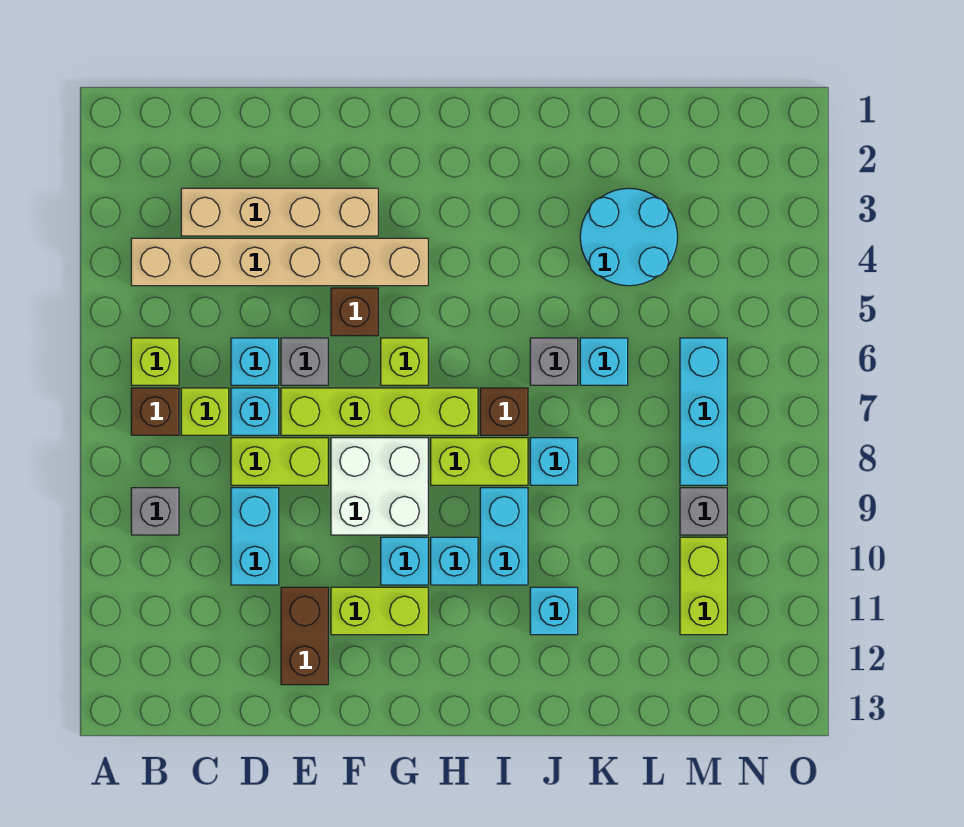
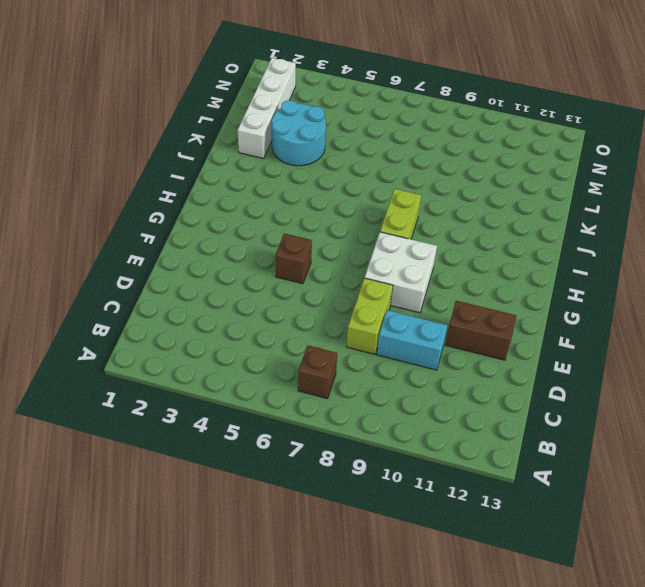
white brick K2:N2 level 1 -> none
none -> tan brick B4:G4 level 1
none -> lime brick B6 level 1
none -> grey brick B9 level 1
none -> tan brick C3:F3 level 1

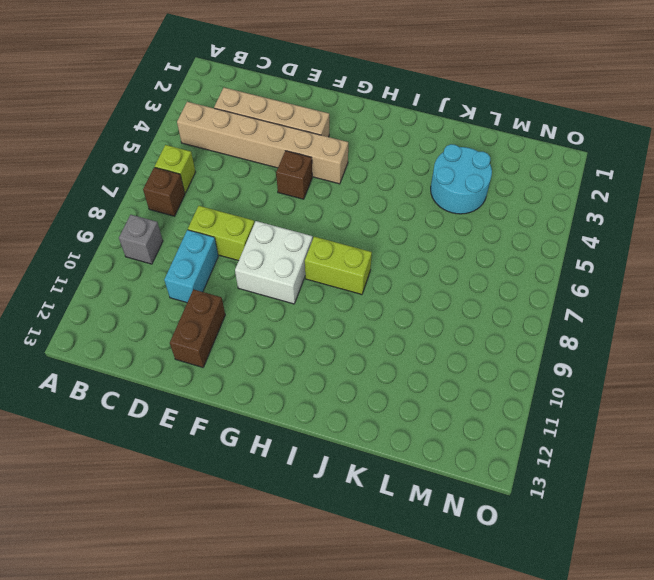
none -> lime brick C7 level 1
none -> cyan brick D6 level 1
none -> cyan brick D7 level 1
none -> grey brick E6 level 1

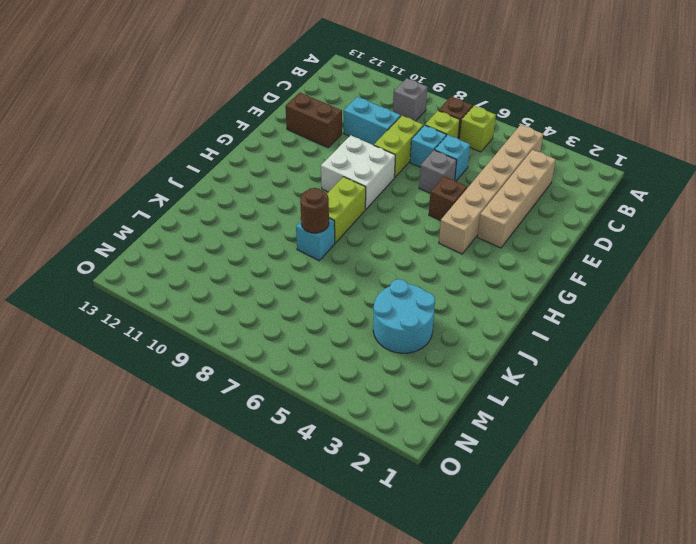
brown round brick J8 level 2 -> none
none -> lime brick E7:H7 level 1
none -> lime brick F11:G11 level 1
none -> lime brick G6 level 1
none -> cyan brick G10 level 1

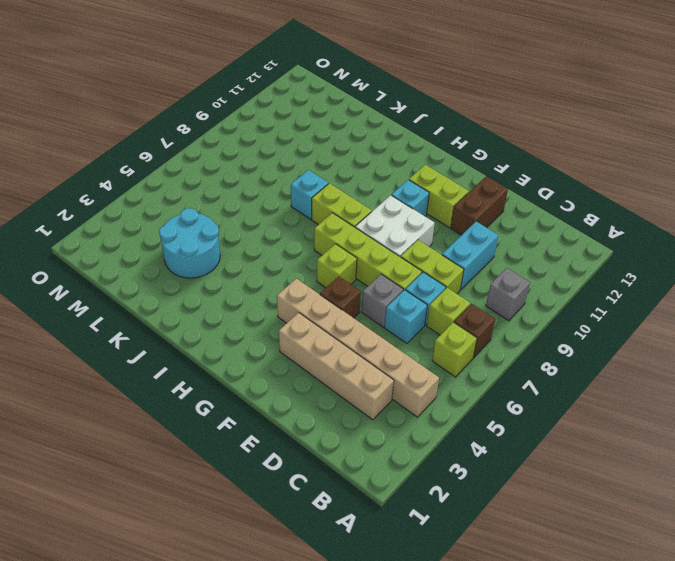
none -> cyan brick H10 level 1
none -> brown brick I7 level 1
none -> cyan brick I9:I10 level 1
none -> grey brick J6 level 1

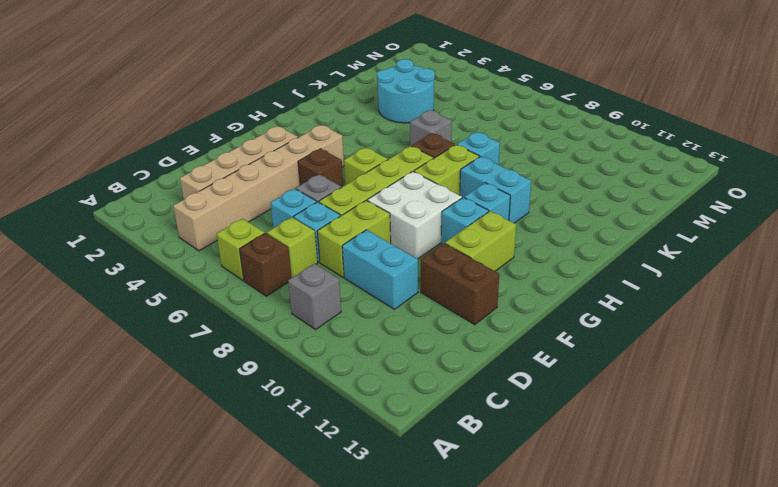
none -> cyan brick J11 level 1
none -> cyan brick K6 level 1
none -> cyan brick M6:M8 level 1
none -> grey brick M9 level 1

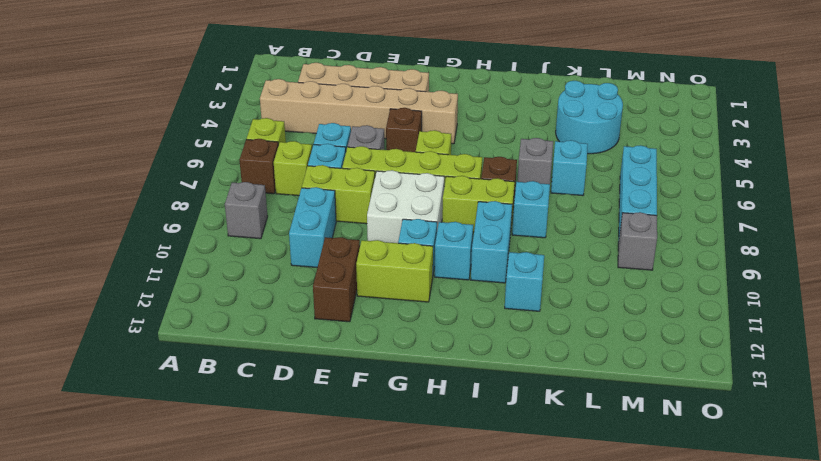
none -> lime brick M10:M11 level 1

